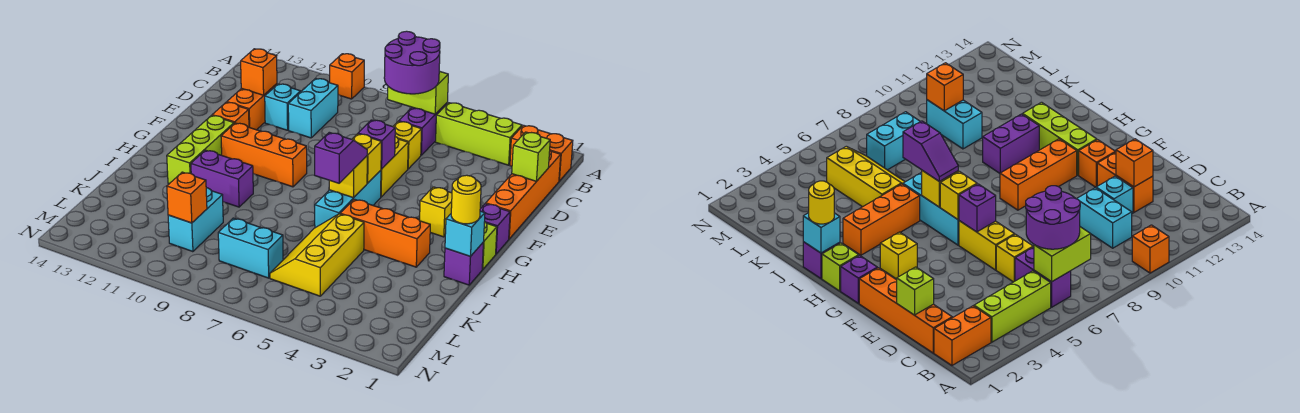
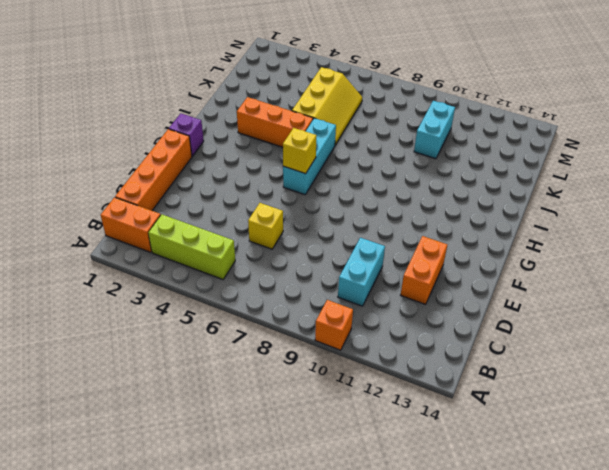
none -> purple brick B6:C6 level 1
none -> cyan brick D11 level 1
none -> yellow brick E6:F6 level 1
none -> orange brick F12 level 1

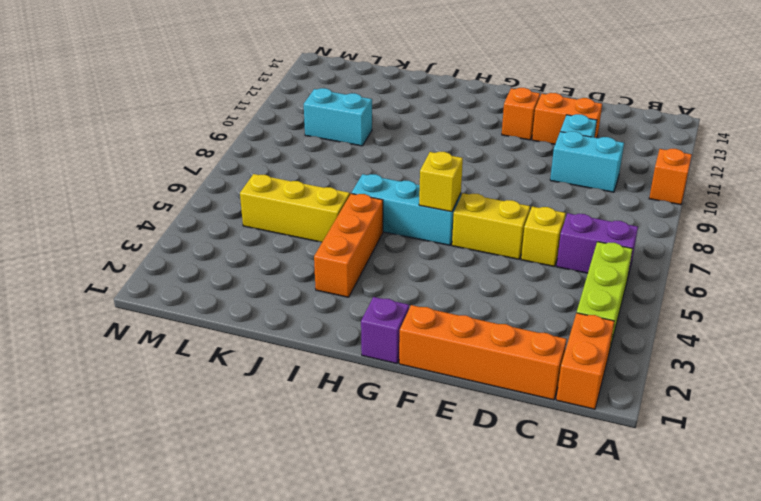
none -> yellow brick G3 level 1
none -> orange brick G9:G11 level 1
none -> lime brick G12:I12 level 1
none -> lime brick H1 level 1

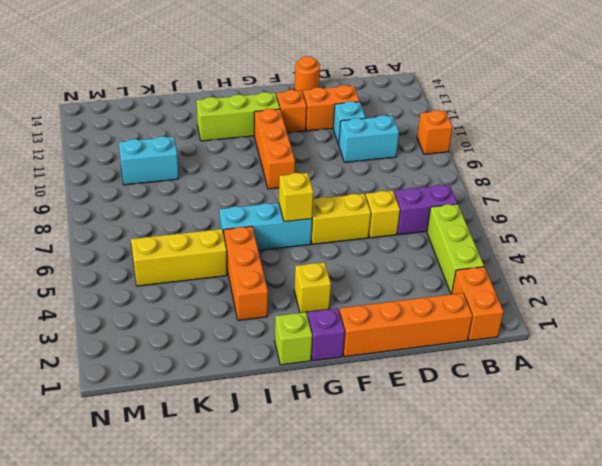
orange round brick E14 level 1 -> none
none -> purple brick I1 level 1
none -> purple brick I10:I11 level 1
none -> cyan brick L7:L8 level 1
none -> lime brick B6:B7 level 2

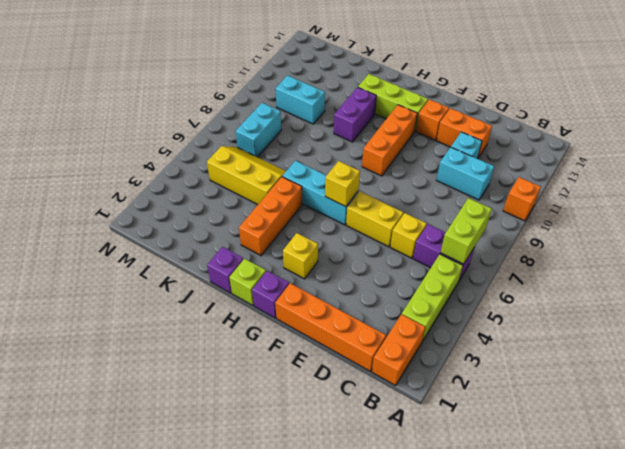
none -> lime brick D1 level 2
none -> orange brick D12 level 2
none -> purple brick F6 level 2
none -> yellow brick H6 level 2

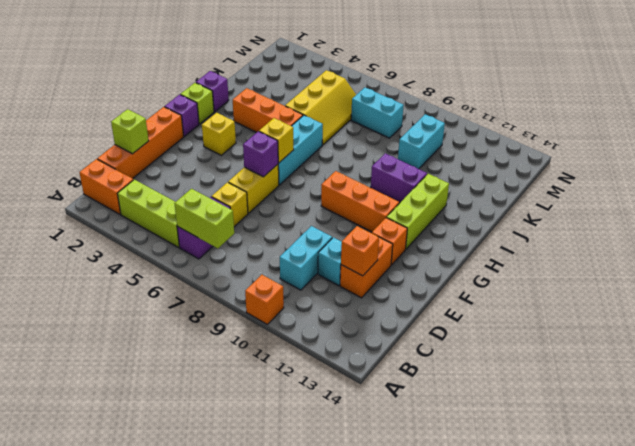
none -> yellow brick H6 level 2
none -> cyan brick I1 level 2
none -> orange brick L10 level 2
none -> purple round brick B6:C7 level 3

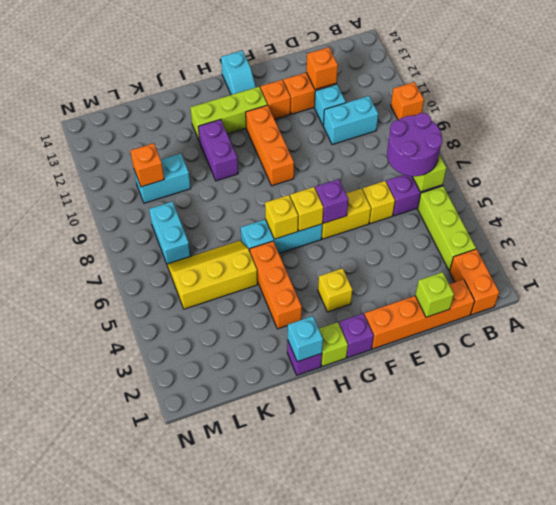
cyan slope G13:G14 level 1 top 14 -> none
none -> purple slope H6:I6 level 3 top I
none -> yellow round brick I1 level 3

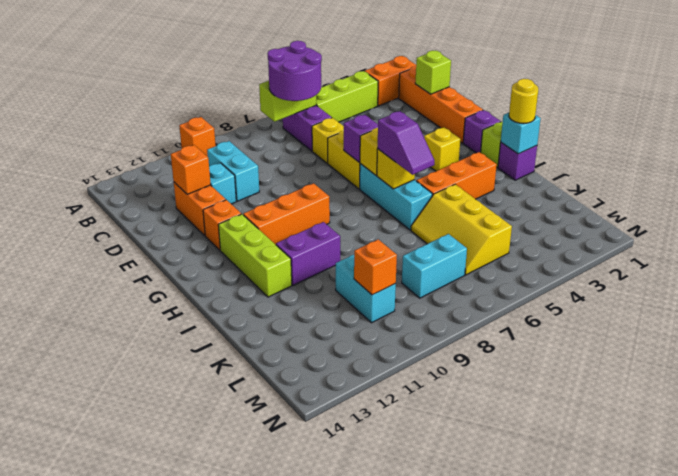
purple slope H6:I6 level 3 top H -> purple slope H6:I6 level 3 top I

